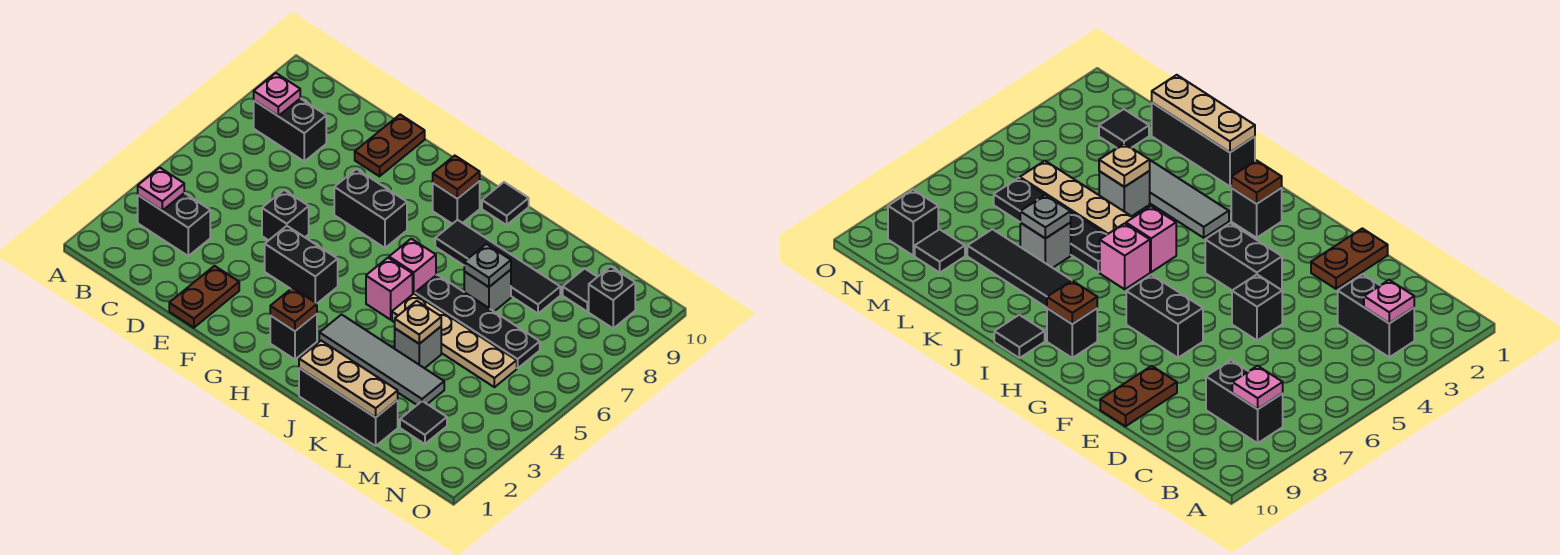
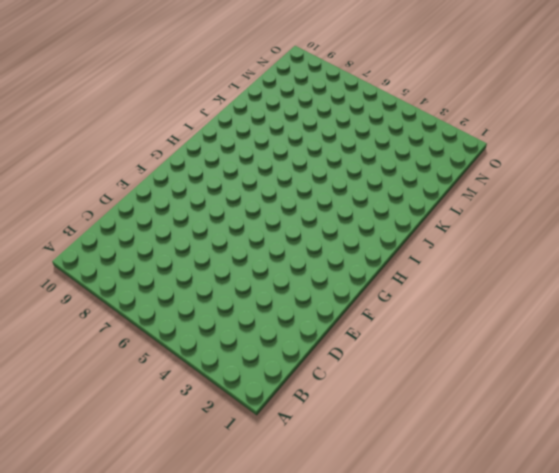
none -> black brick B3:C3 level 1
none -> black brick B8:C8 level 1
none -> brown plate E1:E2 level 1

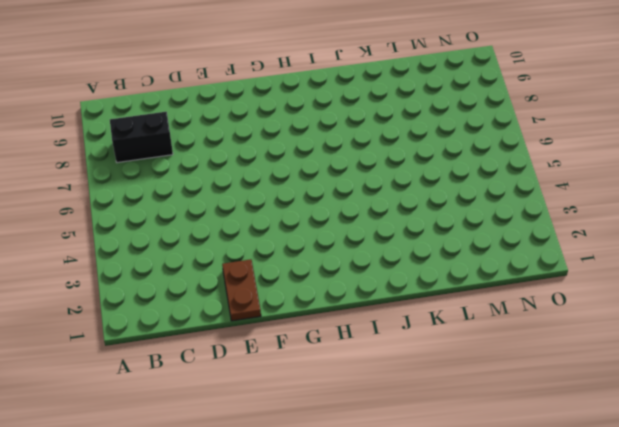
none -> black brick B3:C3 level 1
none -> black brick E5 level 1
none -> brown plate E9:E10 level 1

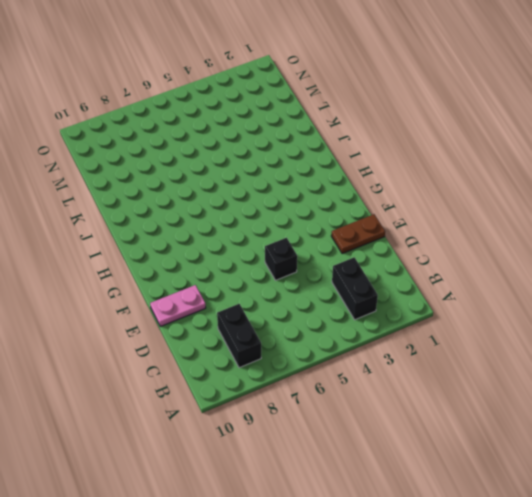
pink plate E9:E10 level 1 -> brown plate E9:E10 level 1
none -> black brick F4:G4 level 1
none -> black brick F7:G7 level 1
none -> black brick H2 level 1

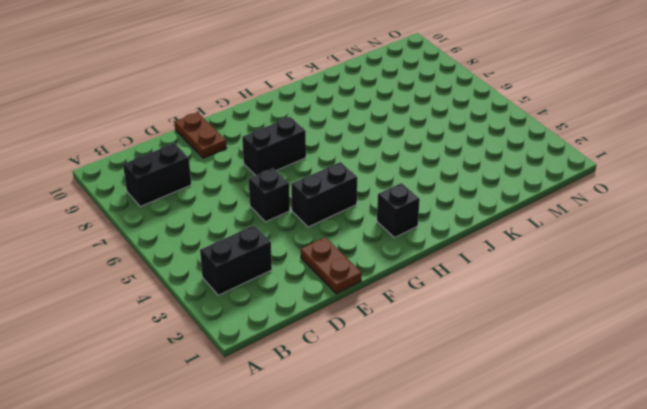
none -> black brick H9 level 1
none -> grey tile I3:L3 level 1
none -> pink brick I5 level 1

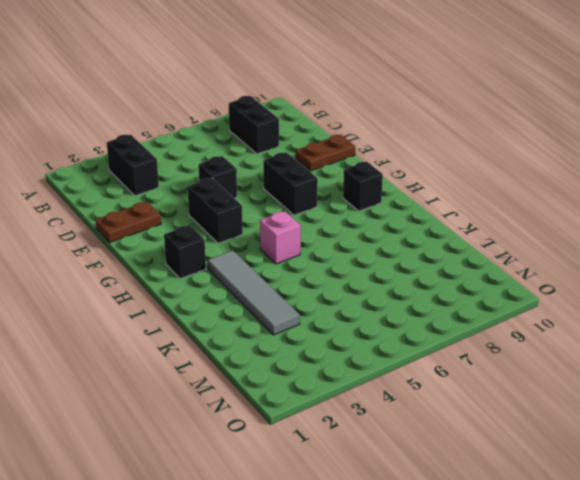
none -> pink brick I6 level 1
none -> black tile I8:L8 level 1
none -> black tile I10 level 1

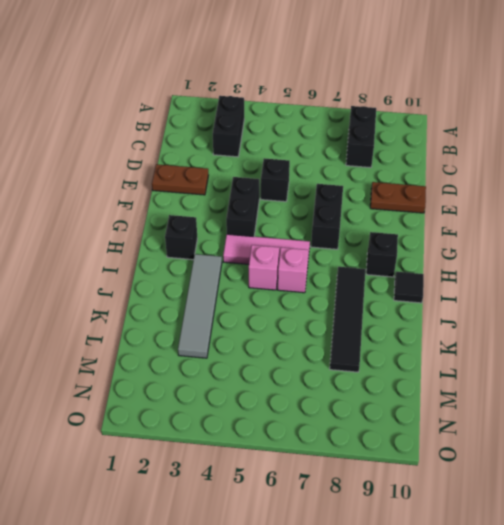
pink tile H4:H6 level 1 -> none
none -> black brick J1:L1 level 1
none -> tan plate J5:M5 level 1
none -> black plate J6:M6 level 1

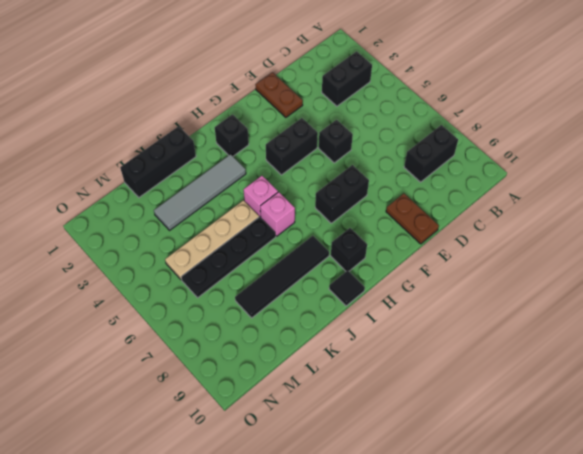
none -> grey brick K4 level 1
none -> grey brick K7 level 1
none -> black tile M2 level 1

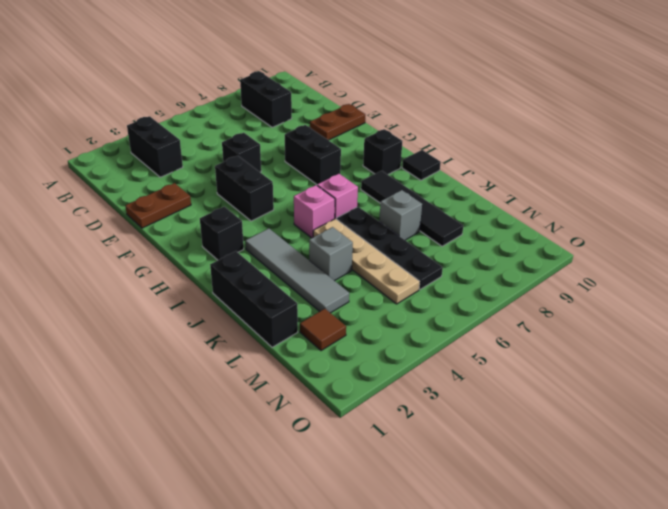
brown tile M2 level 1 -> black tile M2 level 1
none -> black tile M9 level 1
none -> black brick N9 level 1
none -> pink plate B3 level 2

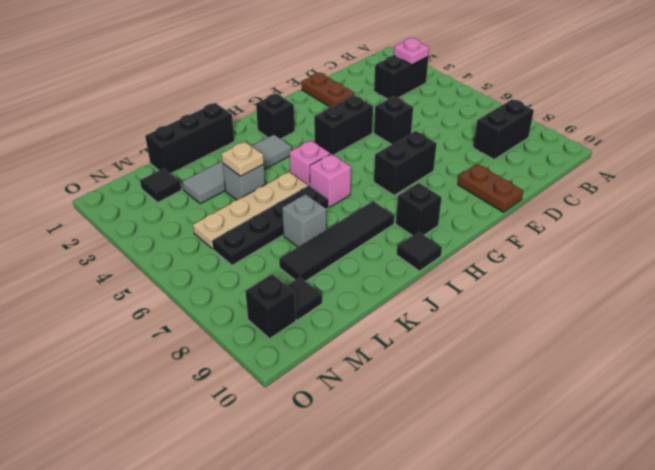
none -> pink plate B8 level 2
none -> brown plate H2 level 2
none -> brown plate H9 level 2

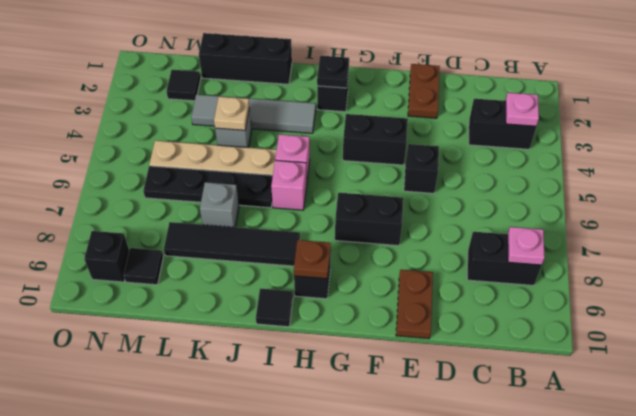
black plate H2 level 2 -> brown plate H2 level 2
none -> tan plate J1:L1 level 2
none -> grey plate K7 level 2

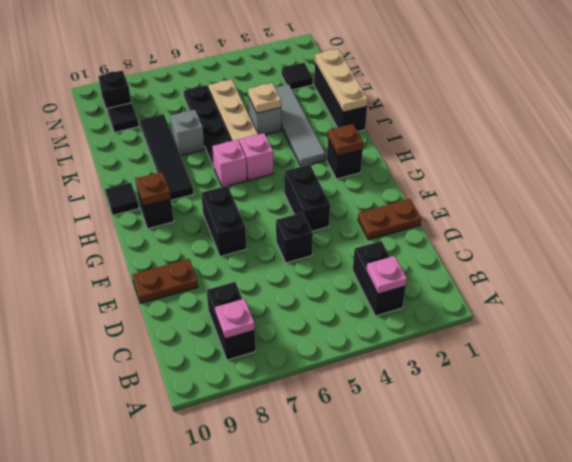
none -> grey plate K7 level 2

